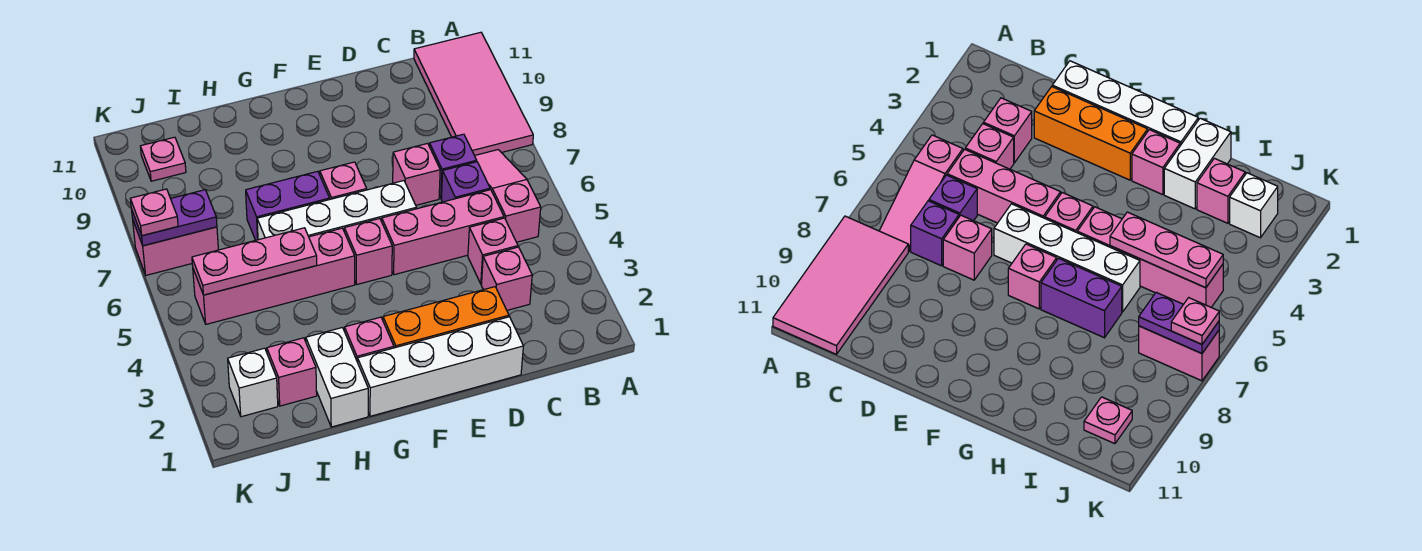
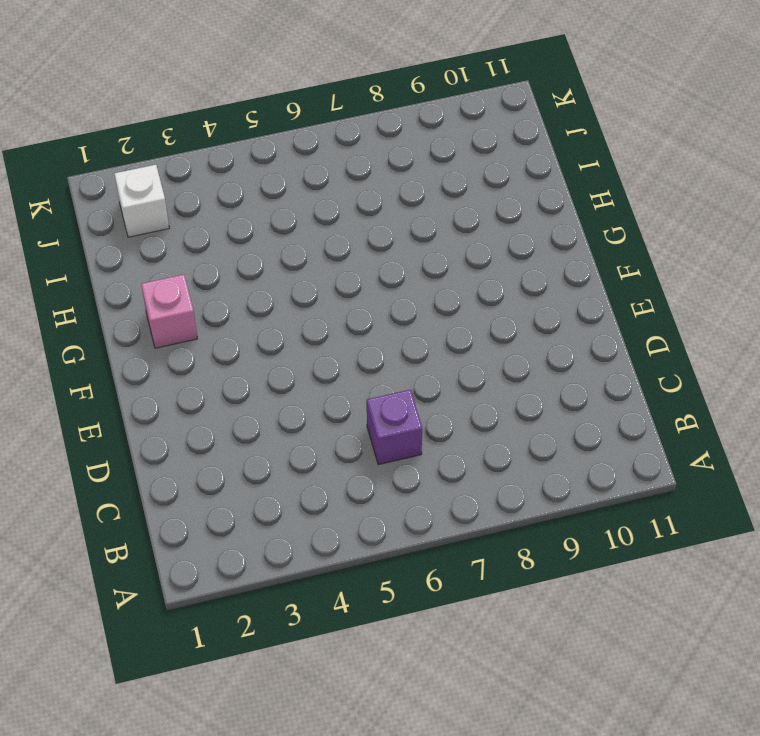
none -> pink tile A8:B11 level 1
none -> pink slope B5:B7 level 1 top 5
none -> pink brick C3 level 1

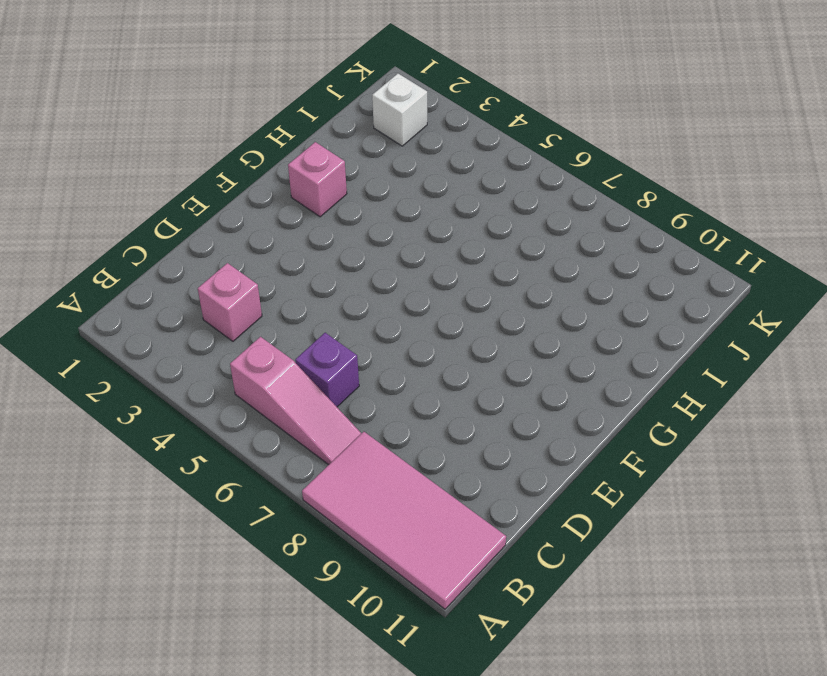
none -> pink brick C4 level 1
none -> pink brick C5:E5 level 1
none -> purple brick C7 level 1

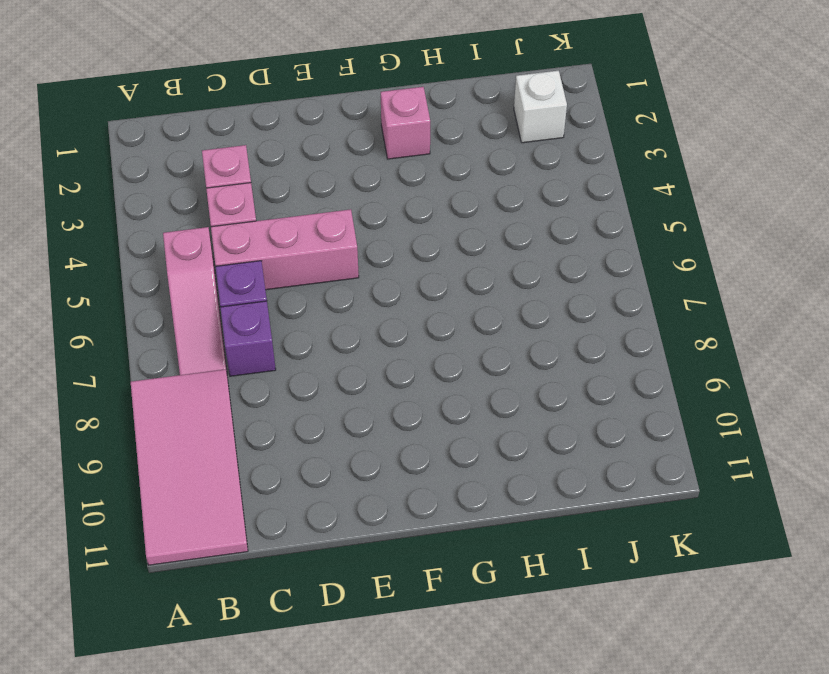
none -> white brick D1:G1 level 1
none -> orange brick D2:F2 level 1
none -> pink brick D7 level 1

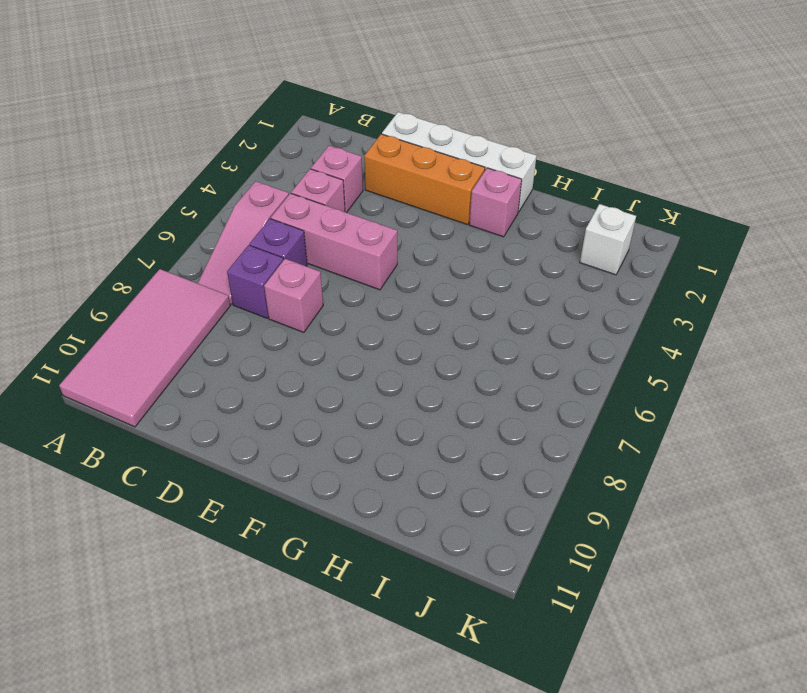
none -> white brick E6:H6 level 1
none -> pink brick F5 level 1
none -> pink brick F7 level 1

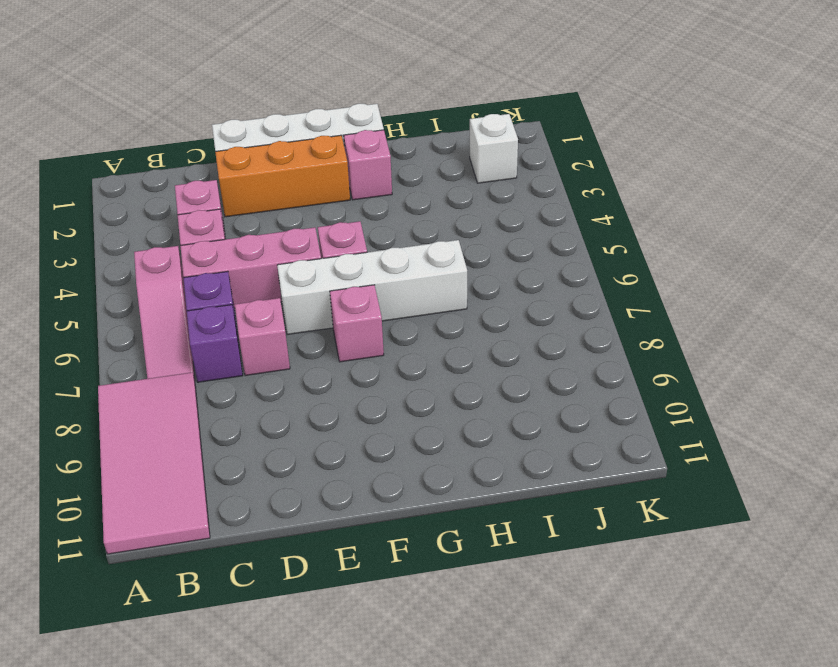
none -> pink brick G5:J5 level 1
none -> purple brick G7:H7 level 1
none -> white brick H1:H2 level 1

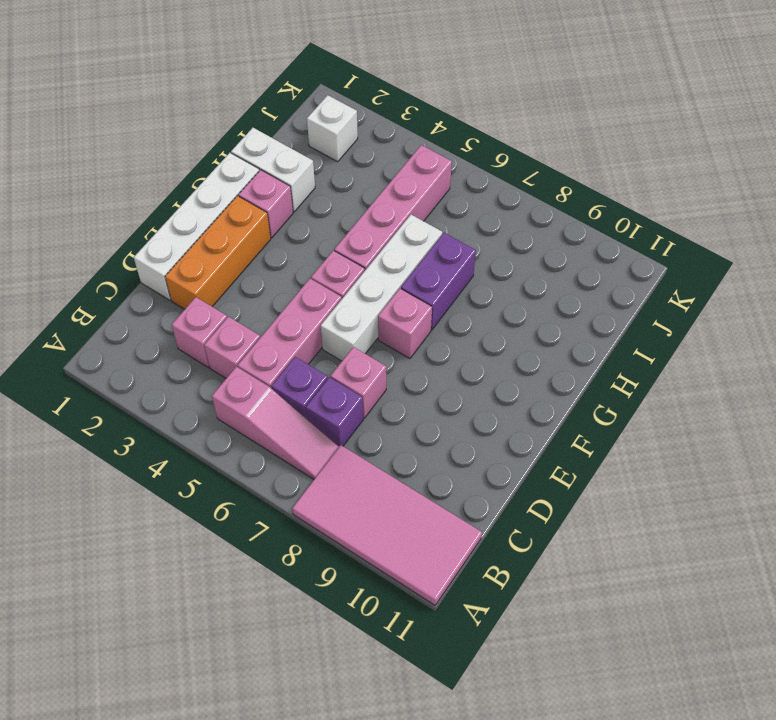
none -> pink brick I2 level 1
none -> pink brick J7:K7 level 1
none -> pink plate J10 level 1

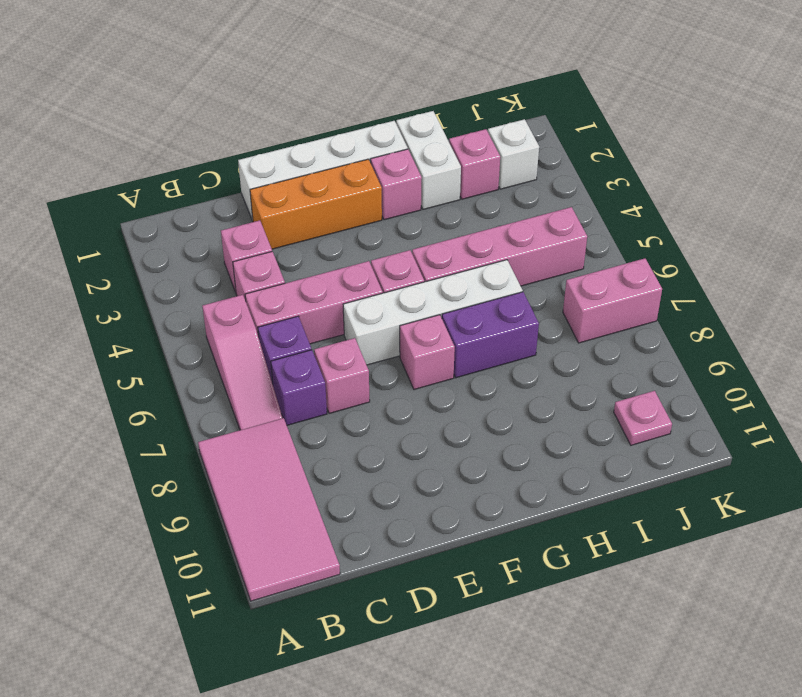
none -> pink plate H5:J5 level 2
none -> purple plate J7:K7 level 2
none -> pink plate K7 level 3

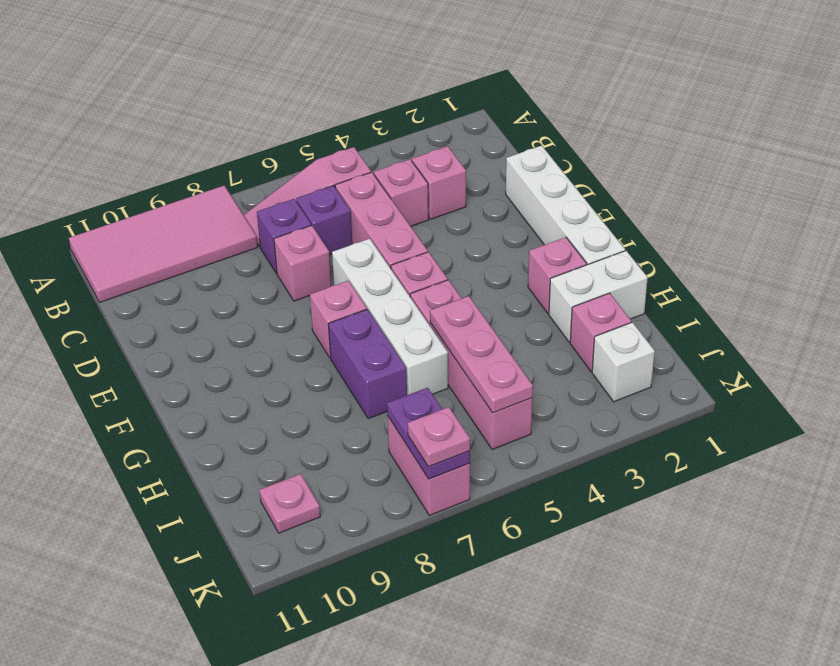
none -> orange brick D2:F2 level 1

